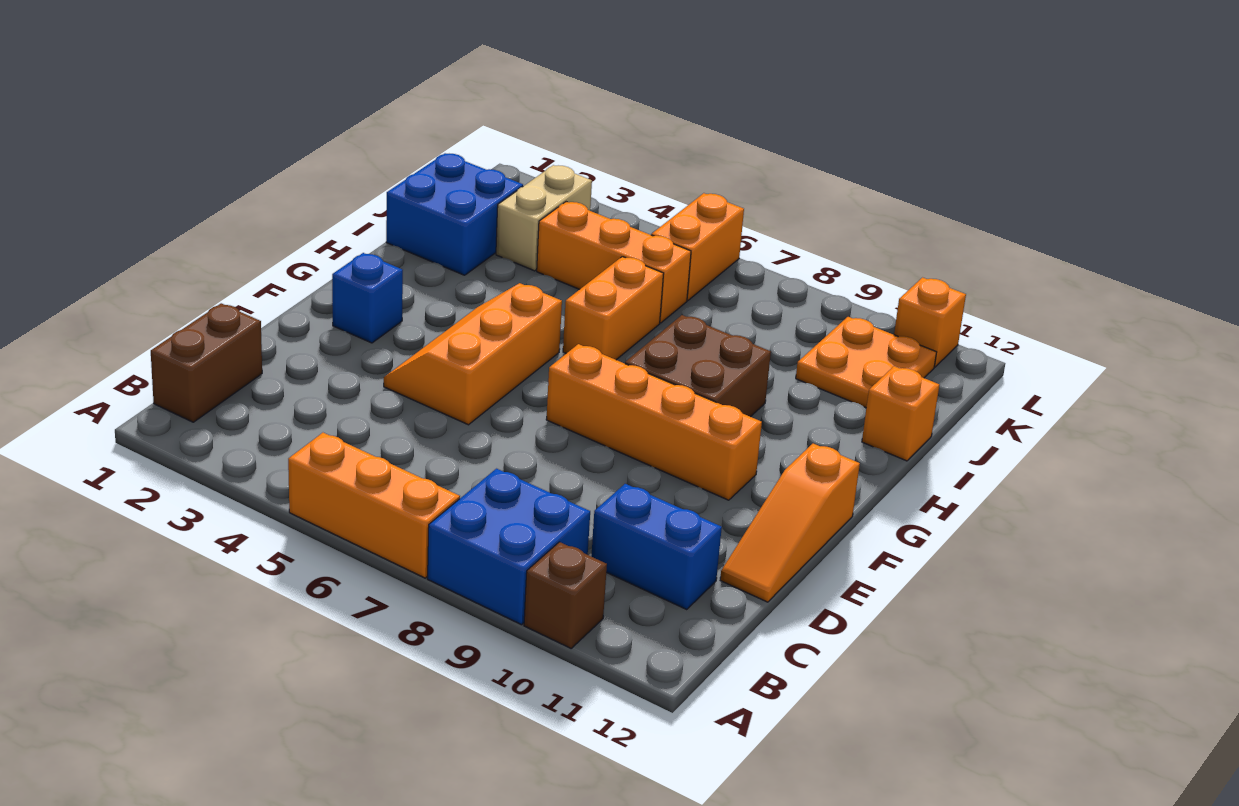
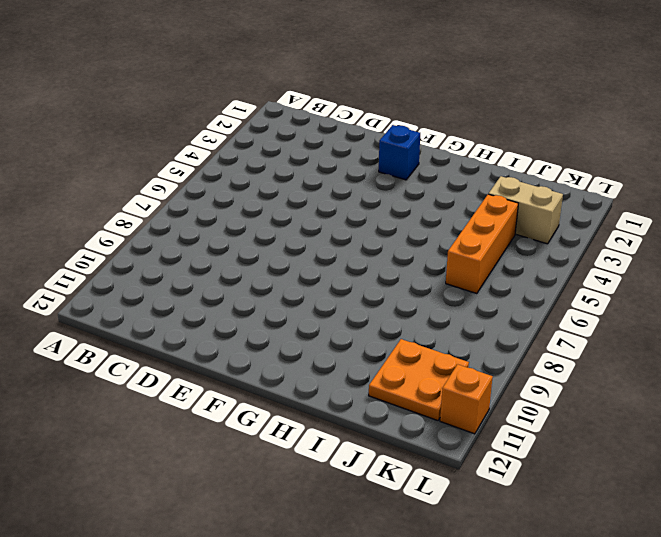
none -> orange brick A5:A7 level 1
none -> blue brick A8:B9 level 1
none -> brown brick A10 level 1

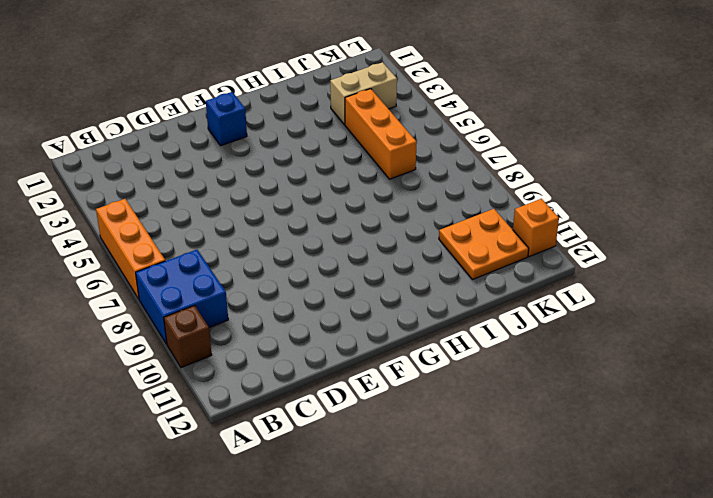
none -> brown brick B1:C1 level 1
none -> blue brick C10:C11 level 1
none -> orange slope D12:F12 level 1 top F

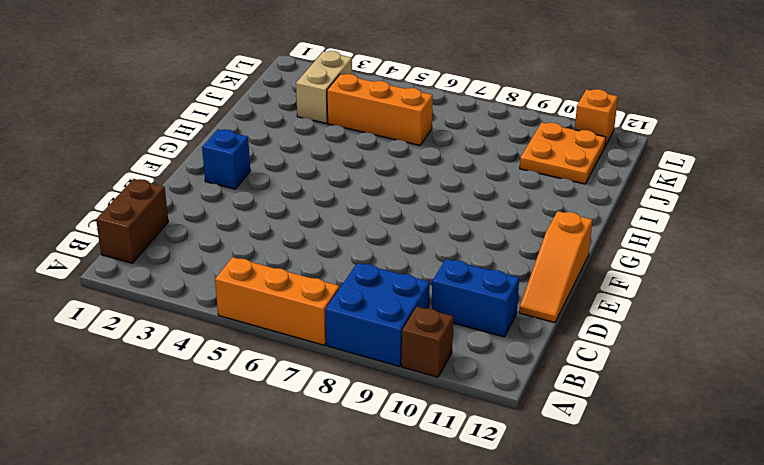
none -> orange slope E4:G5 level 1 top 5
none -> orange brick F7:F10 level 1
none -> brown brick G8:H9 level 1

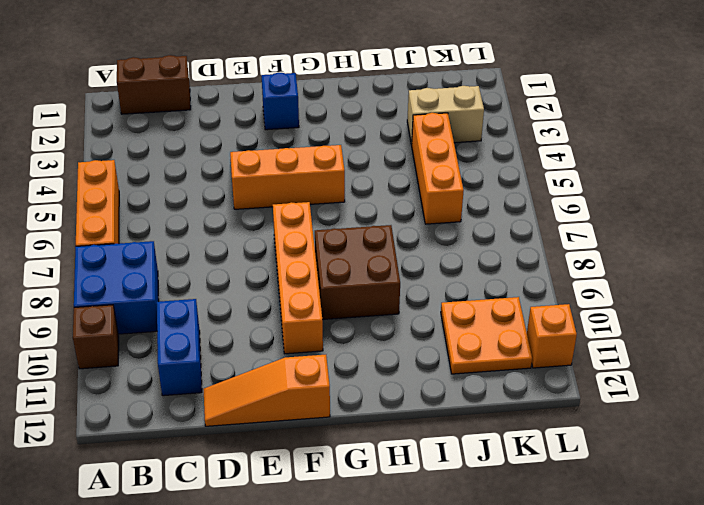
none -> orange brick H6:I6 level 1
none -> blue brick I1:J2 level 1
none -> orange brick I12 level 1

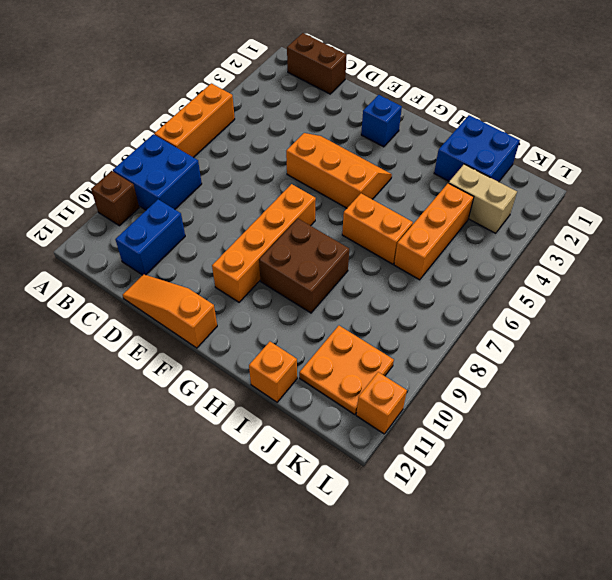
none -> orange brick K6:L6 level 1

